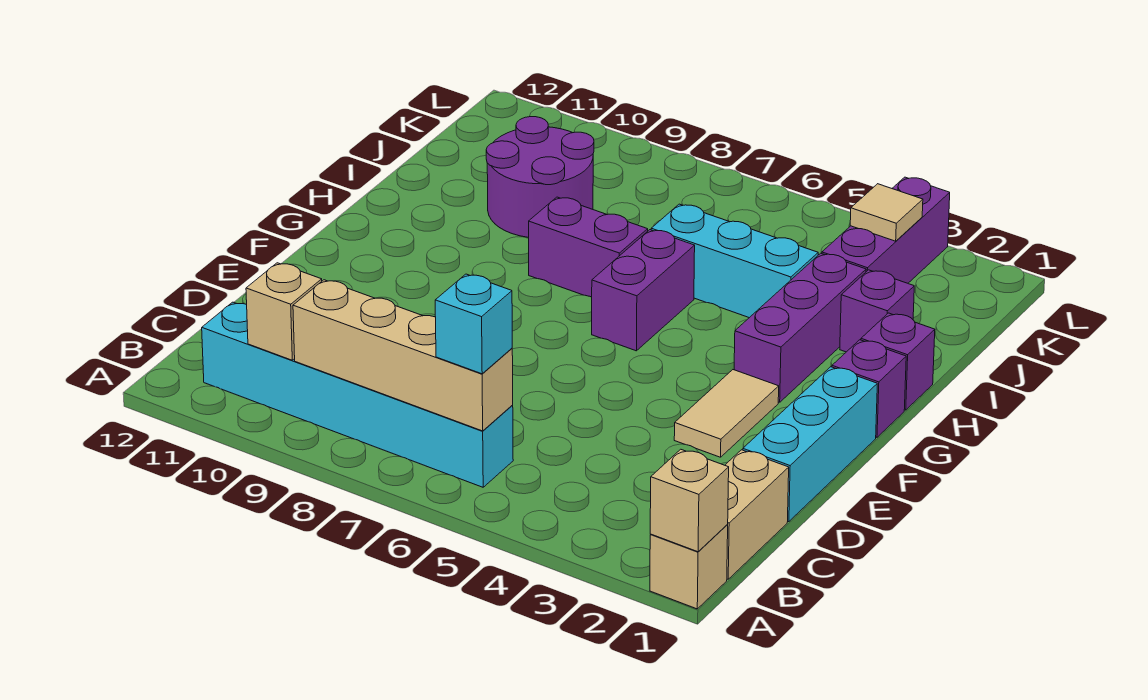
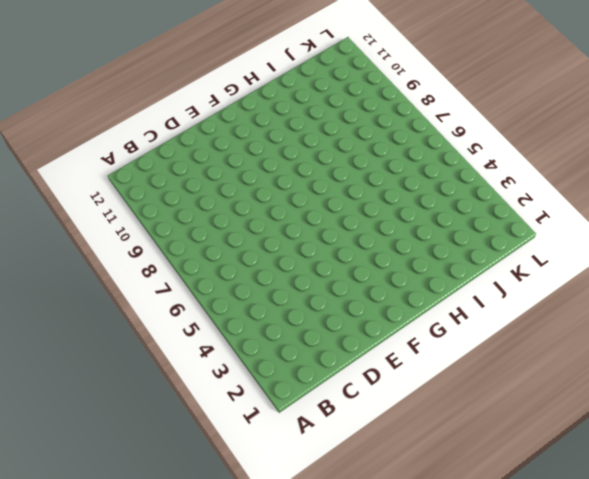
none -> tan brick A1 level 1
none -> tan brick B1:C1 level 1
none -> cyan brick B6:B11 level 1

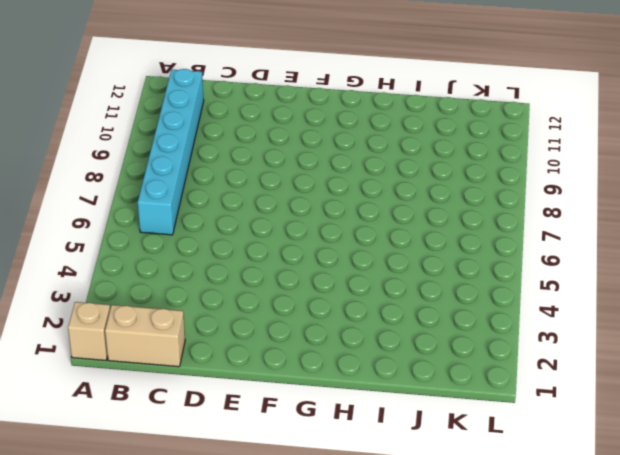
none -> cyan brick D1:F1 level 1
none -> tan tile E3:F3 level 1
none -> purple brick G1 level 1

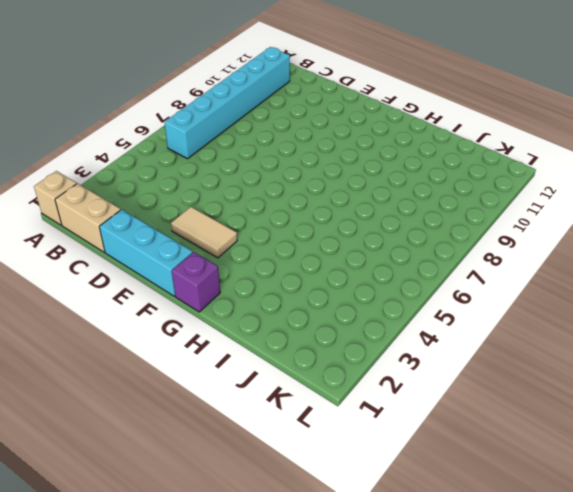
none -> purple brick G3:I3 level 1
none -> purple brick G6:H6 level 1
none -> purple brick H1 level 1

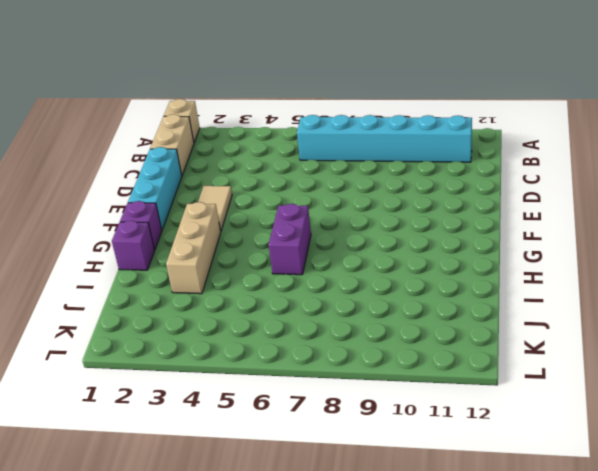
tan brick G3:I3 level 1 -> purple brick G3:I3 level 1
none -> purple brick H7:H8 level 1
none -> purple brick I2 level 1
none -> cyan brick I4:I6 level 1

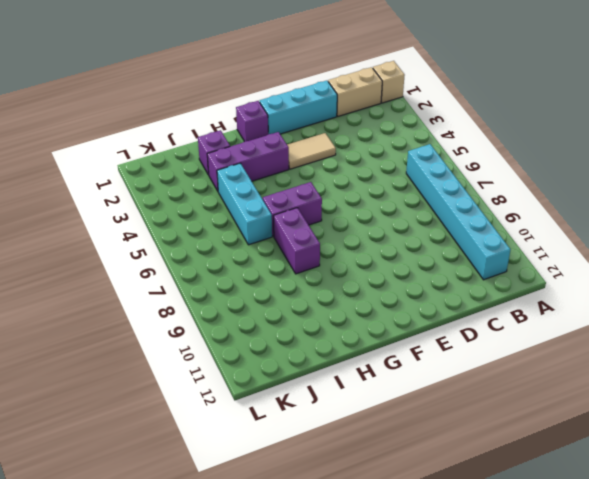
none -> purple brick H1 level 1
none -> purple round brick I9:J10 level 1
none -> purple brick J3:L3 level 1

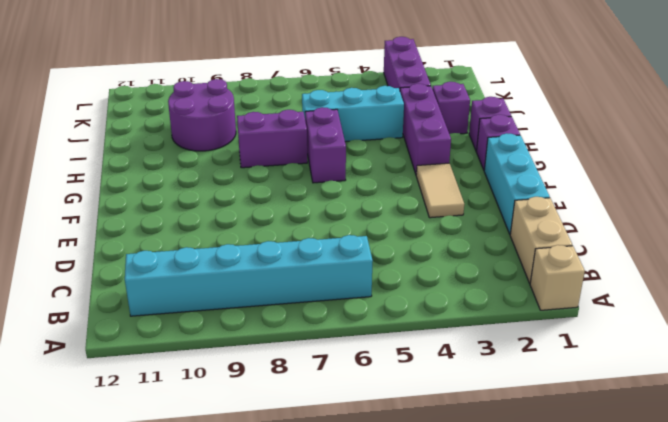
none -> tan brick A1 level 2
none -> tan brick B6:B9 level 2
none -> tan brick B10 level 2

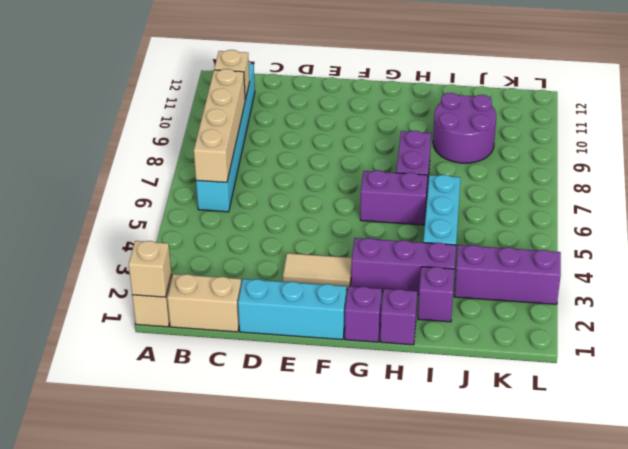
none -> tan tile K3 level 2
none -> cyan brick B6 level 3

